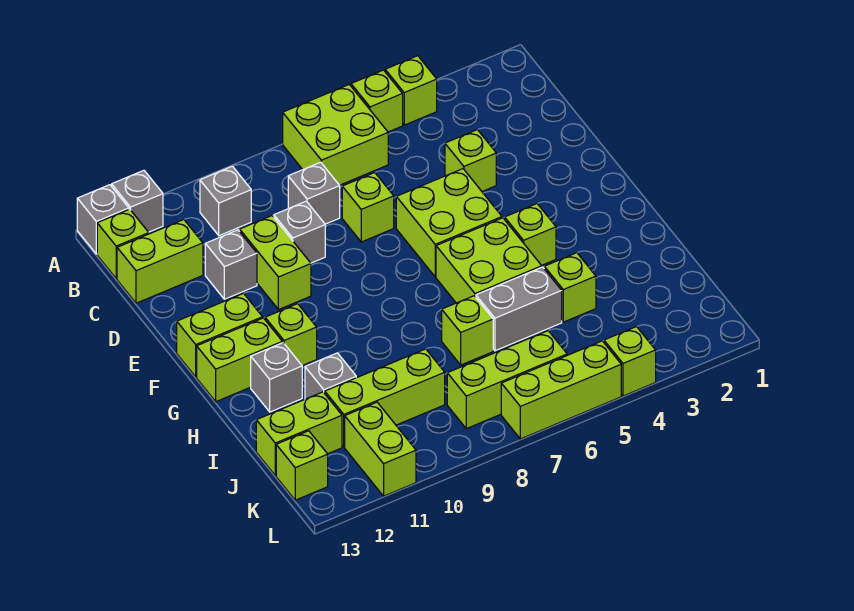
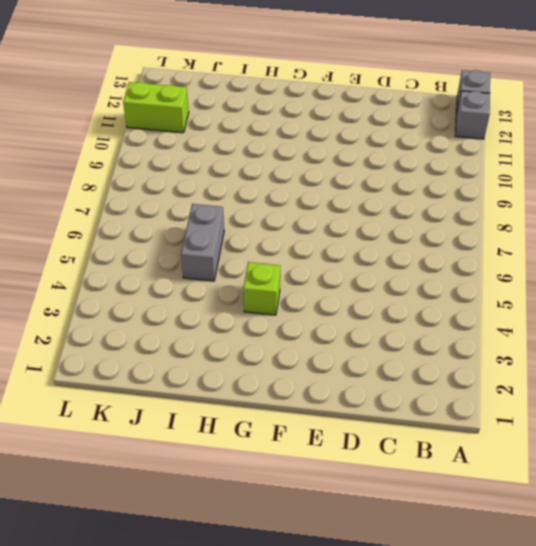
none -> lime brick A4 level 1
none -> lime brick A5 level 1
none -> lime brick A6:B7 level 1
none -> grey brick B10 level 1

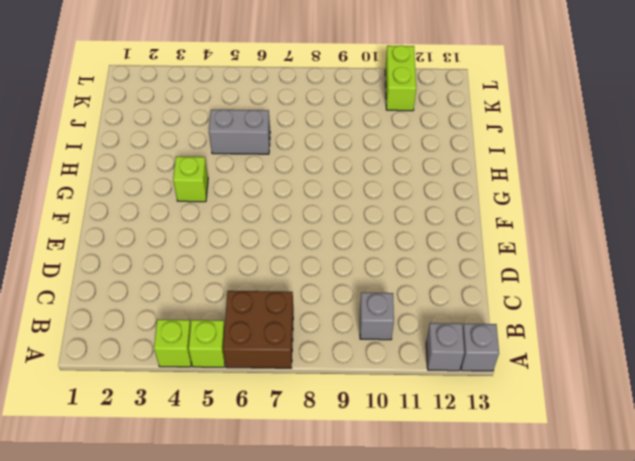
brown brick A6:B7 level 1 -> lime brick A6:B7 level 1
none -> lime brick B13 level 1
none -> grey brick C8 level 1
none -> lime brick C12:C13 level 1
none -> lime brick D4 level 1

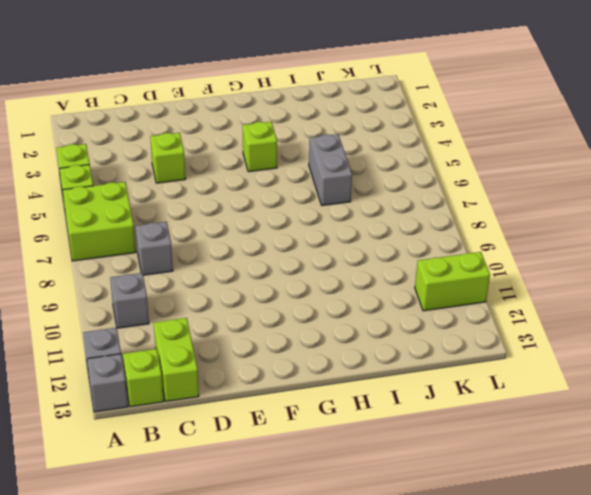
none -> lime brick D7 level 1
none -> grey brick D9 level 1
none -> lime brick D10:E10 level 1
none -> grey brick D11 level 1

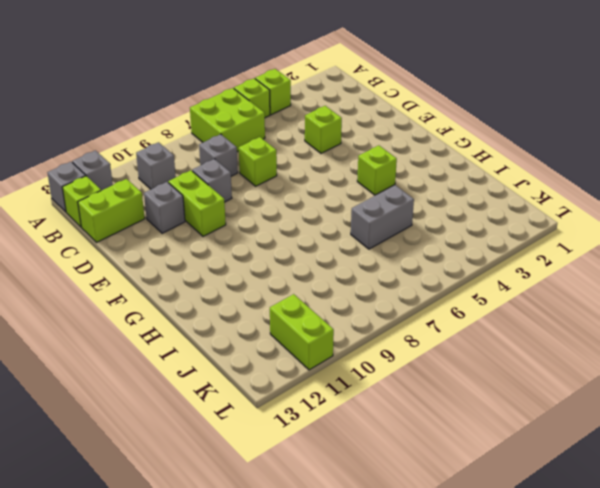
none -> lime brick E5:F6 level 1
none -> lime brick F12:F13 level 1
none -> lime brick G5:H6 level 1
none -> lime brick G11 level 1

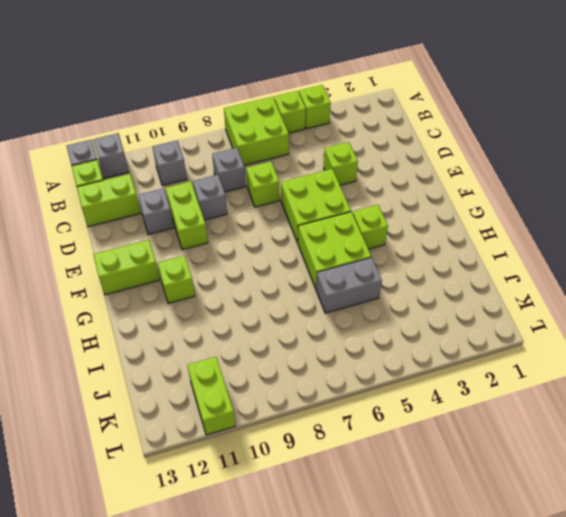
none -> lime brick G12:G13 level 1
none -> grey brick H12 level 1
none -> lime brick I4 level 1
none -> lime brick I7 level 1

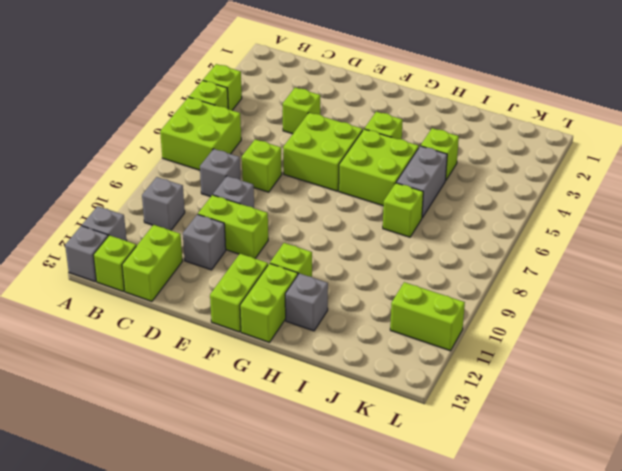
none -> grey brick I11 level 1
none -> lime brick J9:J11 level 1
none -> lime brick J12:J13 level 1
none -> lime brick K6:K8 level 1

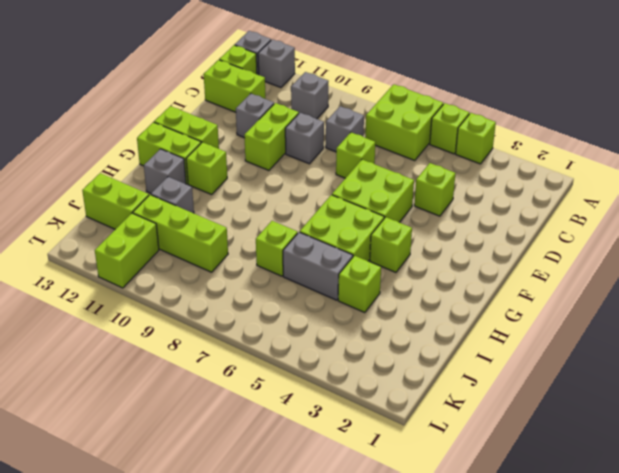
none -> lime brick K6:K8 level 1
none -> lime brick K13 level 1
none -> lime brick L4 level 1
none -> lime brick L5:L7 level 1

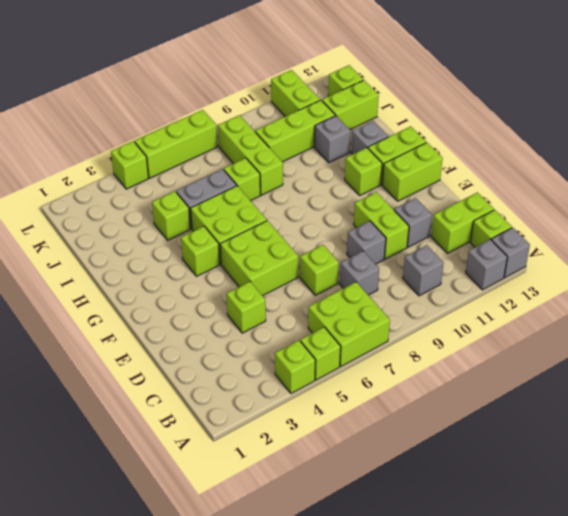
lime brick I8:K8 level 1 -> lime brick K6:K8 level 1

